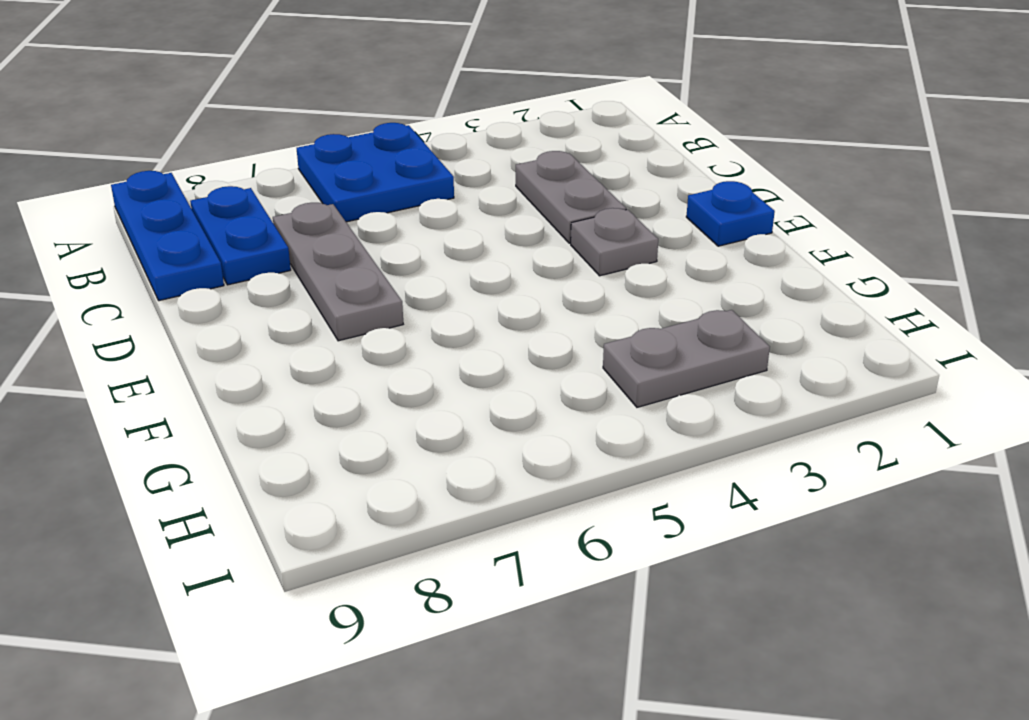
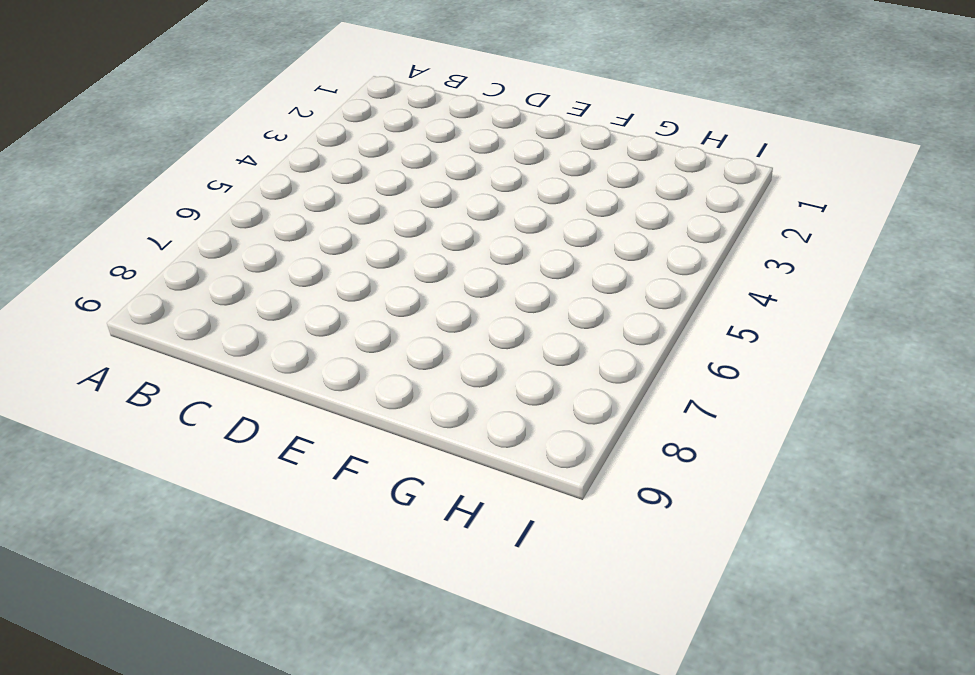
none -> blue plate A5:B6 level 1
none -> blue plate A9:C9 level 1

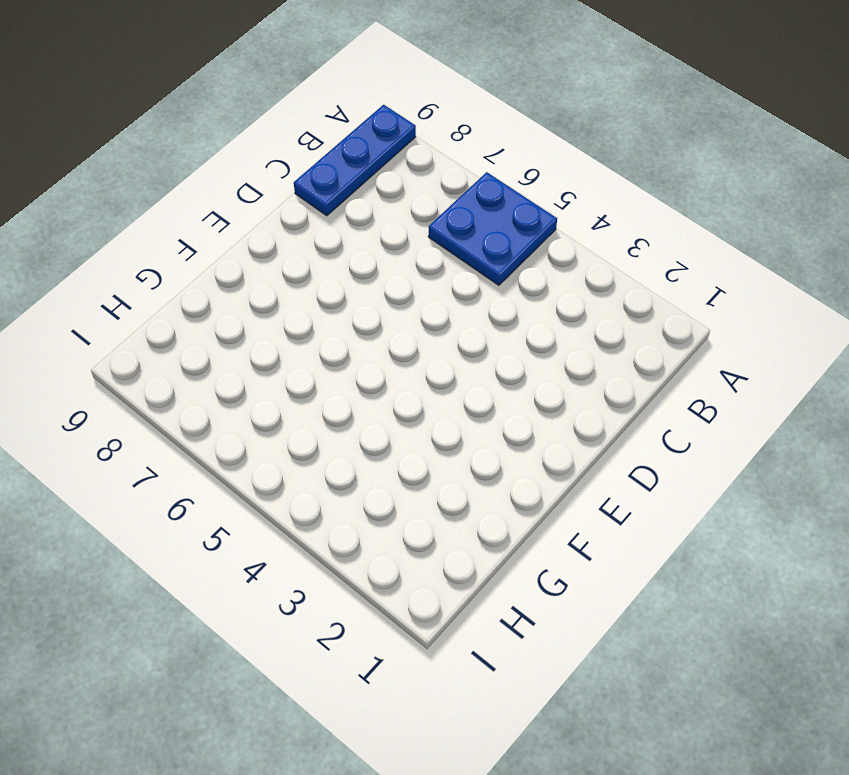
none -> blue plate B8:C8 level 1
none -> grey plate C3:D3 level 1

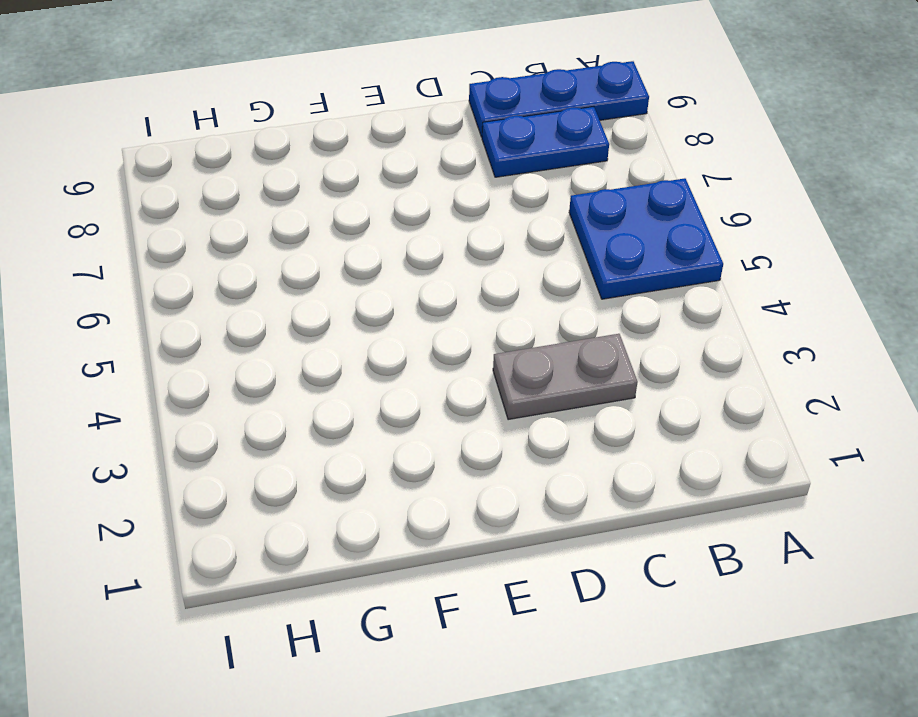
none -> grey plate C7:E7 level 1
none -> blue plate E1 level 1

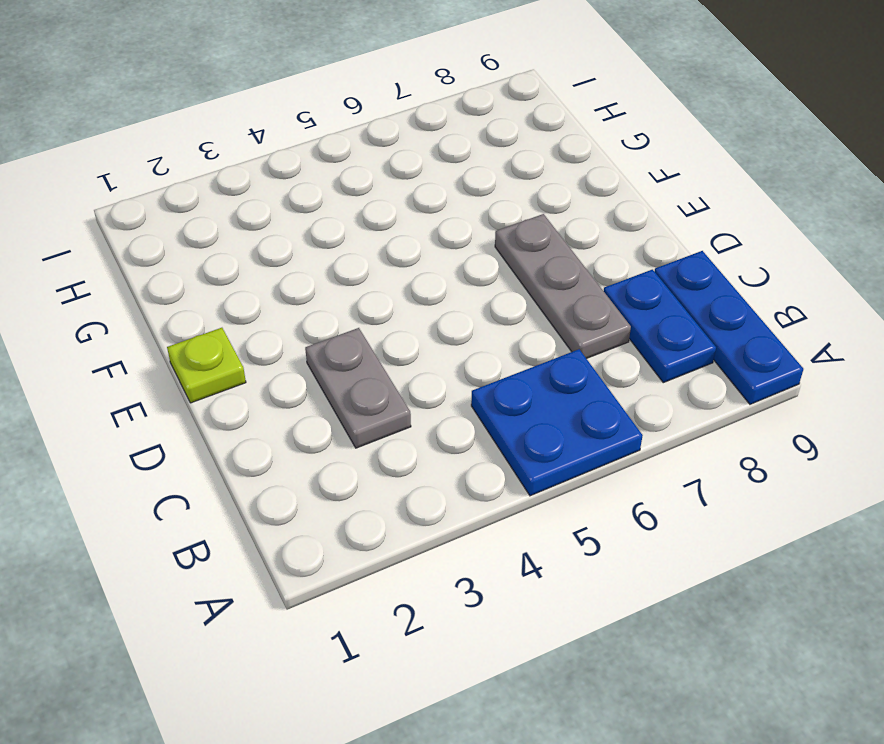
lime plate E1 level 1 -> blue plate E1 level 1
none -> grey plate E3 level 1
none -> grey plate H3:H4 level 1

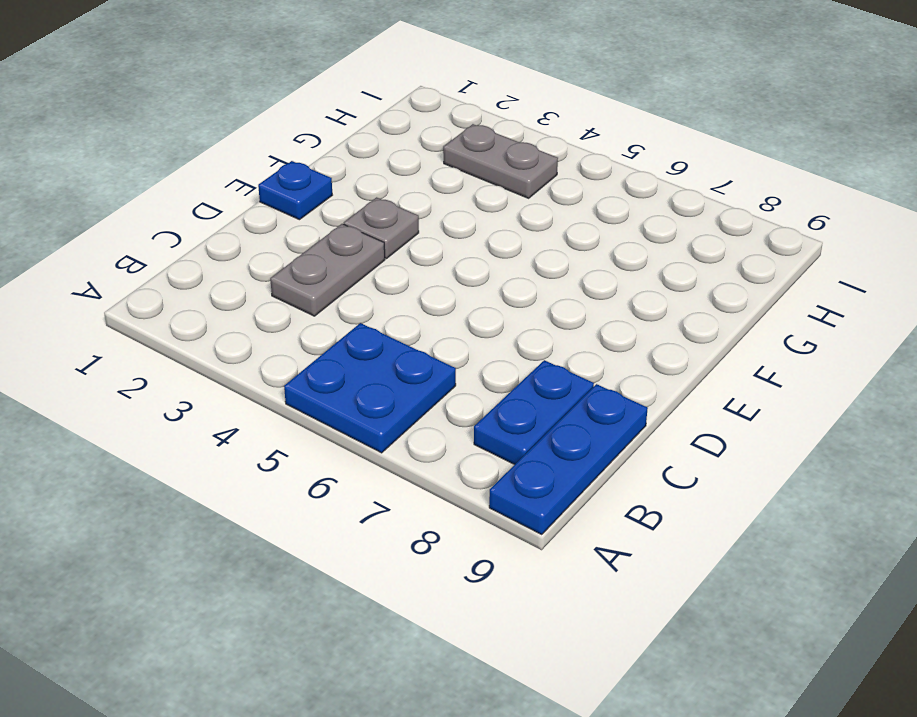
none -> grey plate C7:E7 level 1

